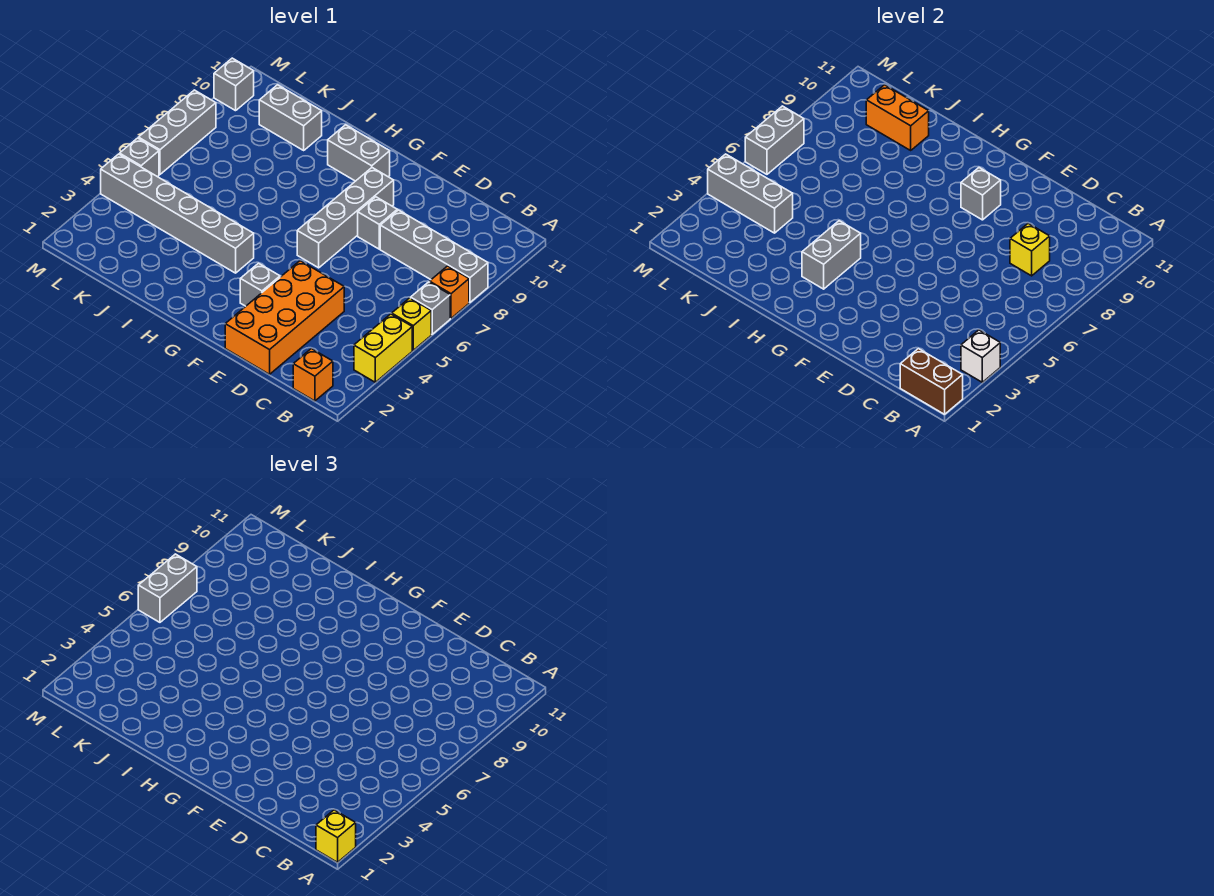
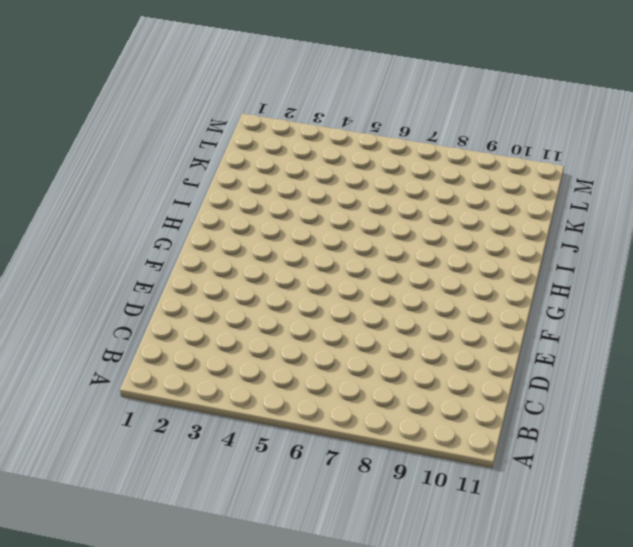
none -> yellow brick A3:A4 level 1
none -> yellow brick A5 level 1
none -> grey brick A6 level 1

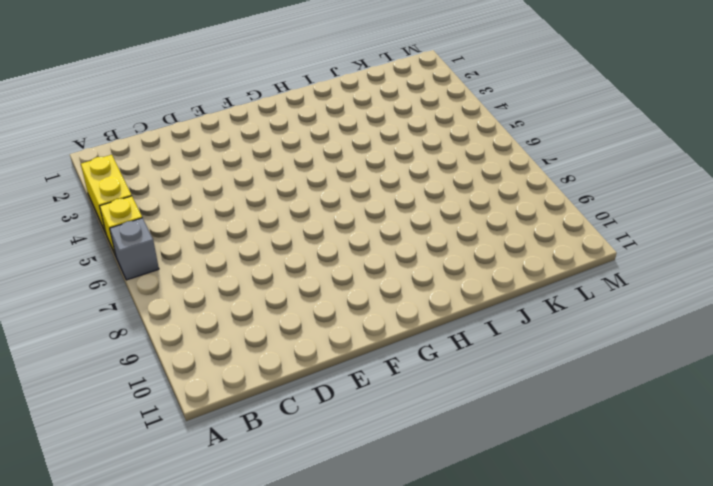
none -> orange brick A7 level 1
none -> grey brick A8:D8 level 1
none -> orange brick B1 level 1

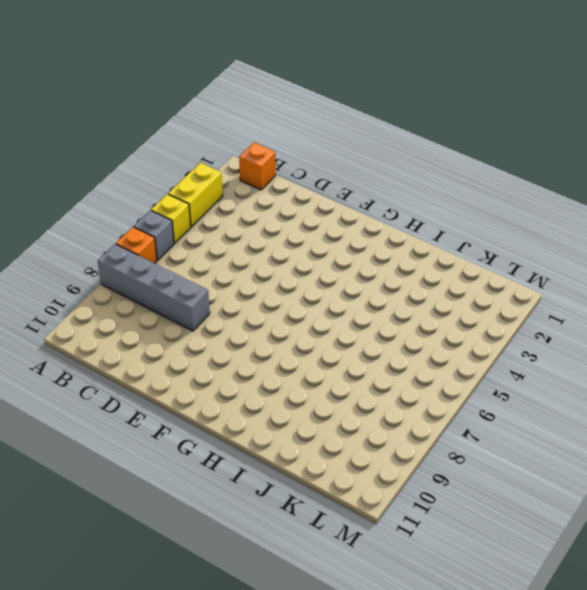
none -> orange brick D1:E4 level 1
none -> grey brick E8 level 1
none -> grey brick F3 level 1

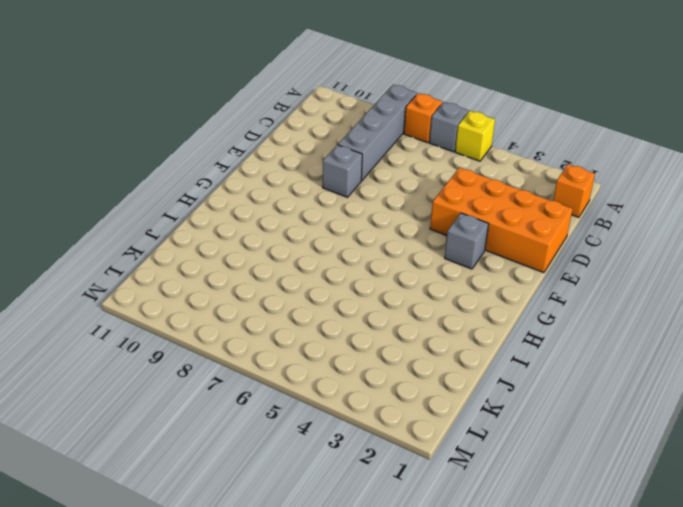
none -> yellow brick A3:A4 level 1
none -> grey brick F6:F9 level 1
none -> grey brick G10:H10 level 1

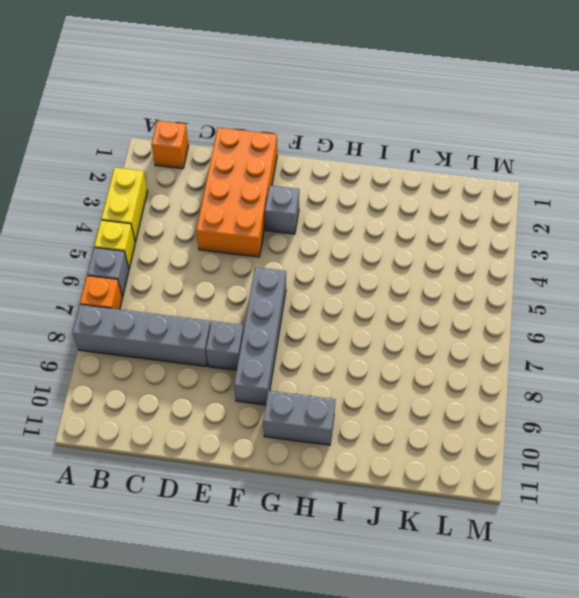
none -> grey brick H4:M4 level 1
none -> grey brick J10:K10 level 1
none -> grey brick M5 level 1

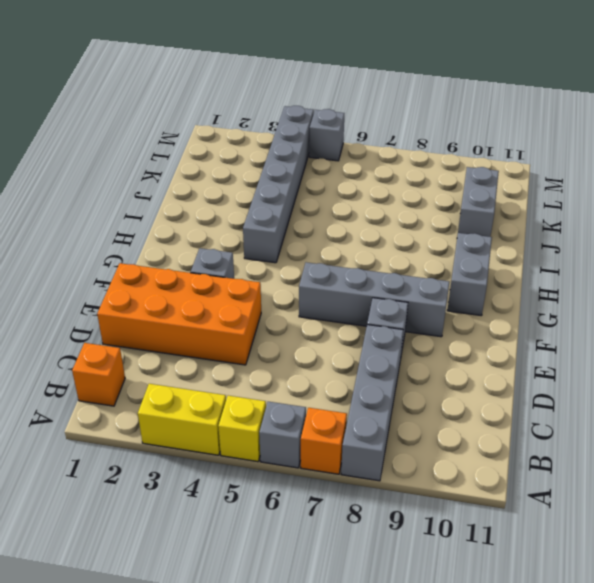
none -> grey brick M6:M8 level 1
none -> grey brick M10 level 1
none -> brown brick A1:B1 level 2

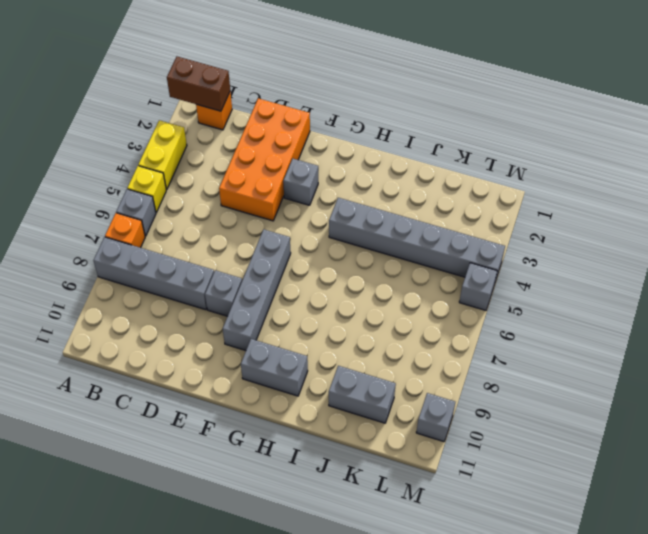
none -> grey brick M6:M8 level 1
none -> white brick A3 level 2
none -> yellow brick C8 level 2

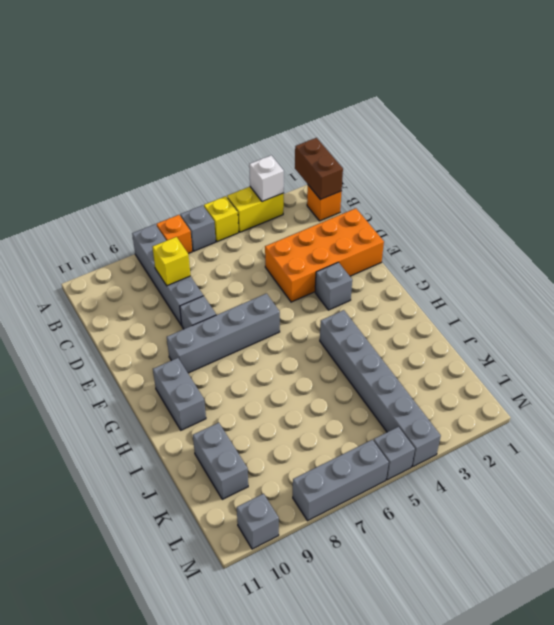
none -> grey brick F9 level 2
none -> grey brick H3:H4 level 2
none -> orange brick J10:K10 level 2

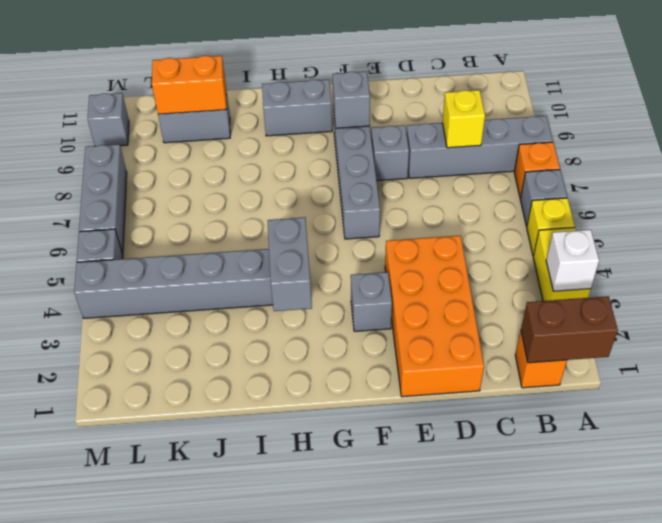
none -> grey brick K4:M4 level 2
none -> grey brick M6:M7 level 2
none -> yellow brick A1 level 3

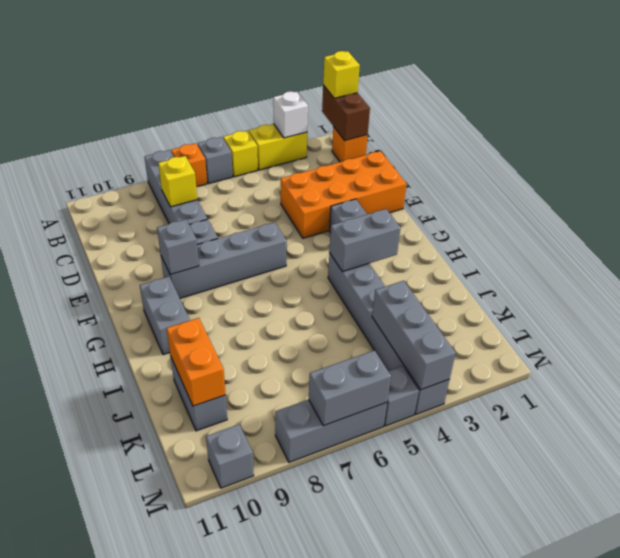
none -> grey brick M6:M7 level 3

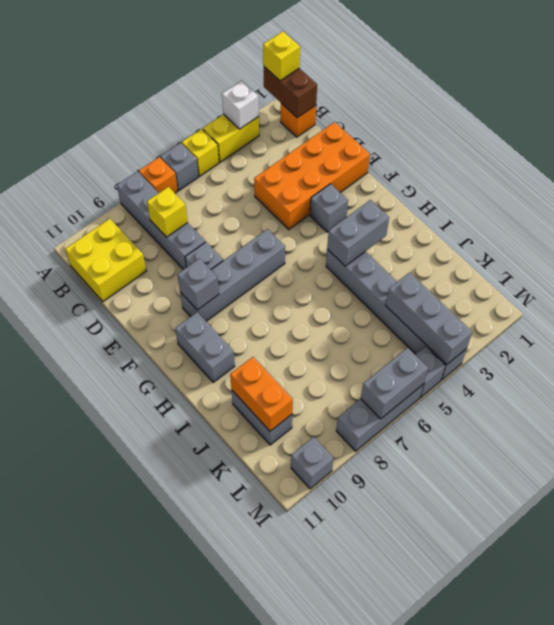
yellow brick B10:C11 level 1 -> none
none -> grey brick M6:M7 level 3

